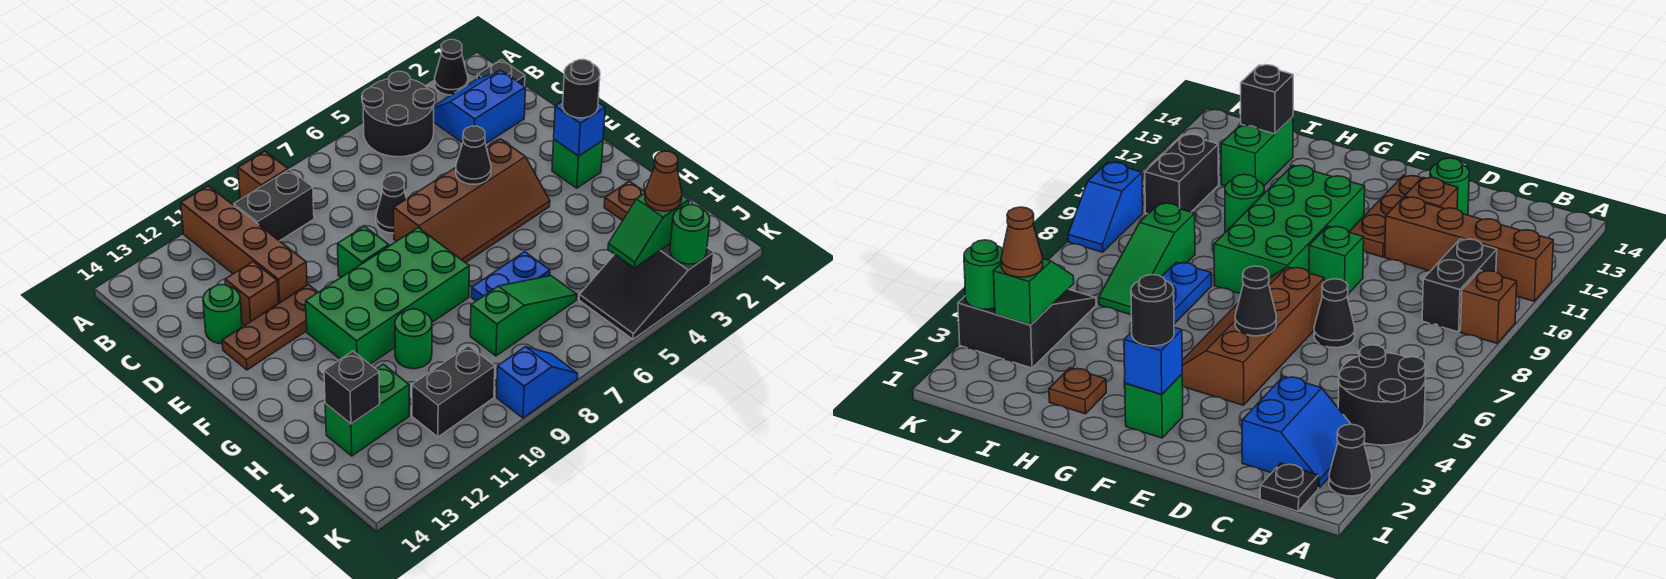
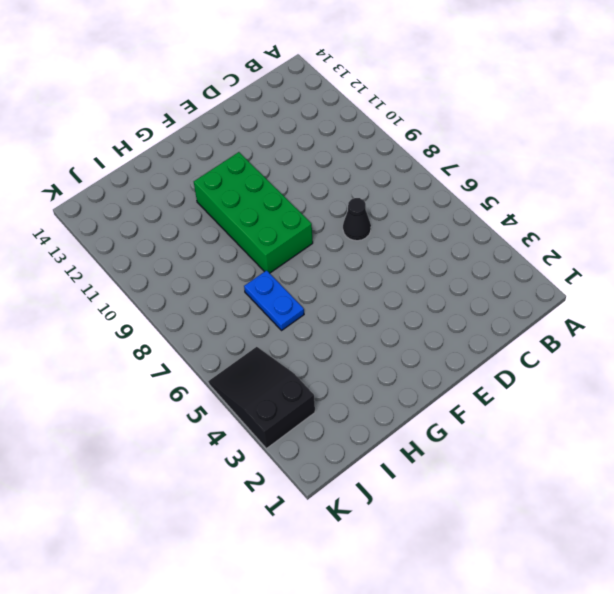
none -> black cone A2 level 1
none -> black round brick A4:B5 level 1
none -> brown brick A9 level 1
none -> brown brick A11:D11 level 1

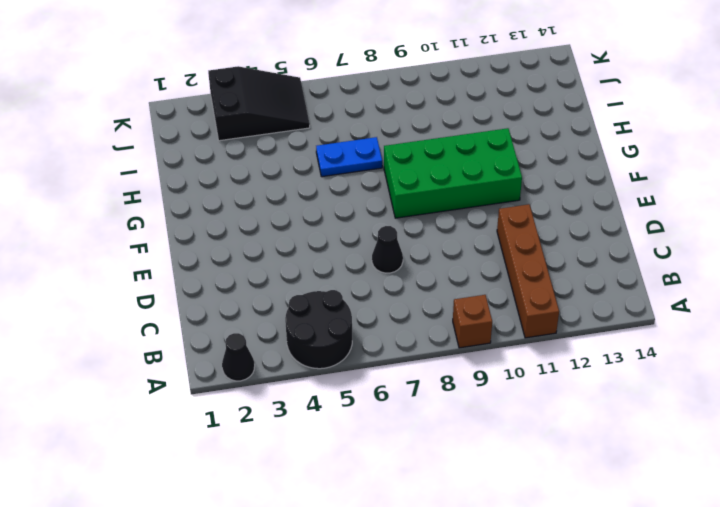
none -> black plate B1 level 1
none -> blue slope B2:C3 level 1 top C
none -> black brick B9:B10 level 1
none -> brown brick D12 level 1

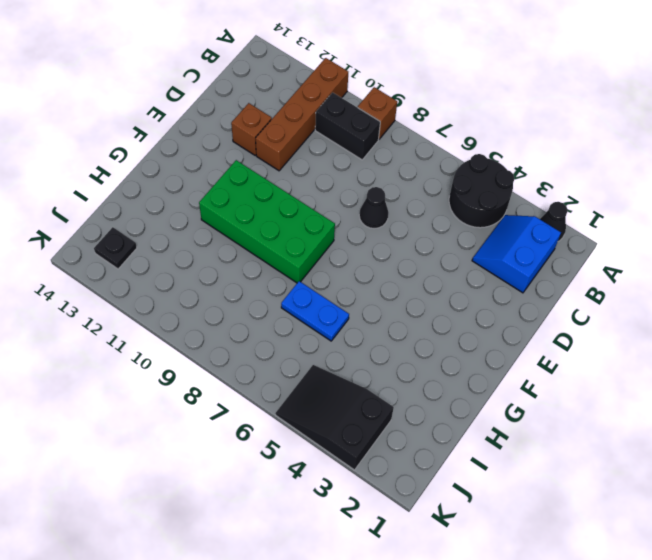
blue slope B2:C3 level 1 top 2 -> blue slope B2:C3 level 1 top C
black plate J13 level 1 -> black plate B1 level 1
none -> green round brick D13 level 1
none -> brown slope E4:F7 level 1 top E
none -> green brick E9 level 1
none -> brown plate E11:E13 level 1

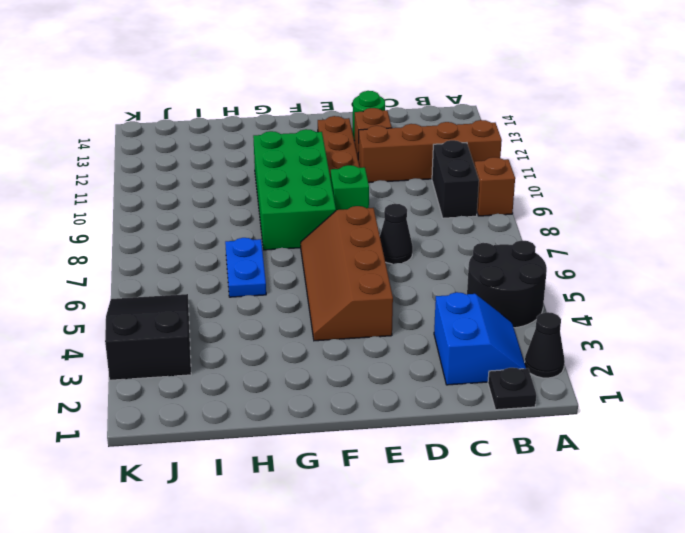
none -> green brick F2 level 1
none -> brown plate H2 level 1
none -> green round brick H10 level 1
none -> green slope I6:I8 level 1 top 8

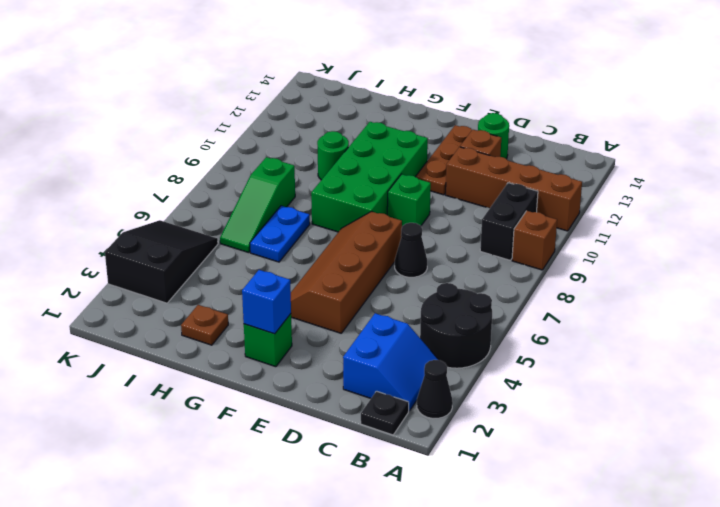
none -> green brick I12:I13 level 1
none -> black brick J10:J11 level 1
none -> blue slope K8:K9 level 1 top 9
none -> black cone E5 level 2

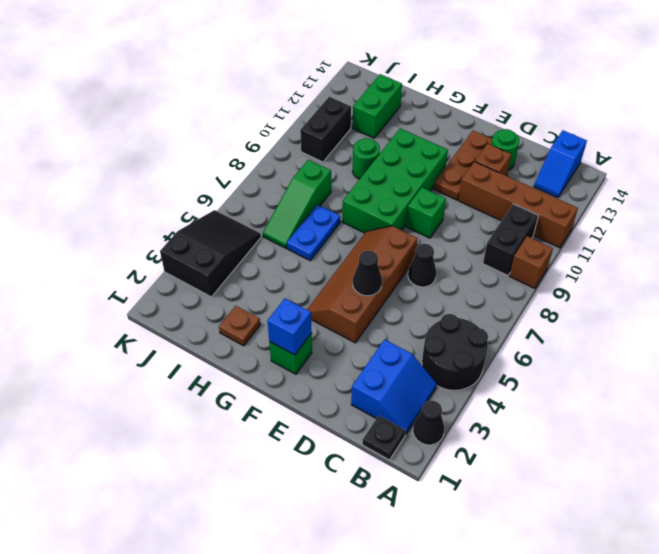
blue slope B13:B14 level 1 top 14 -> blue slope K8:K9 level 1 top 9
none -> black brick I13 level 2
none -> green slope J3:J4 level 2 top 3
none -> green round brick K3 level 2
none -> black round brick F2 level 3

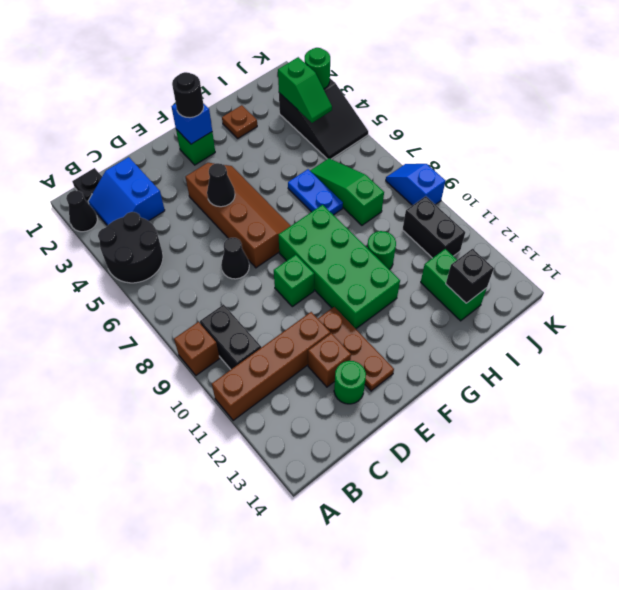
none -> brown cone J3 level 3

